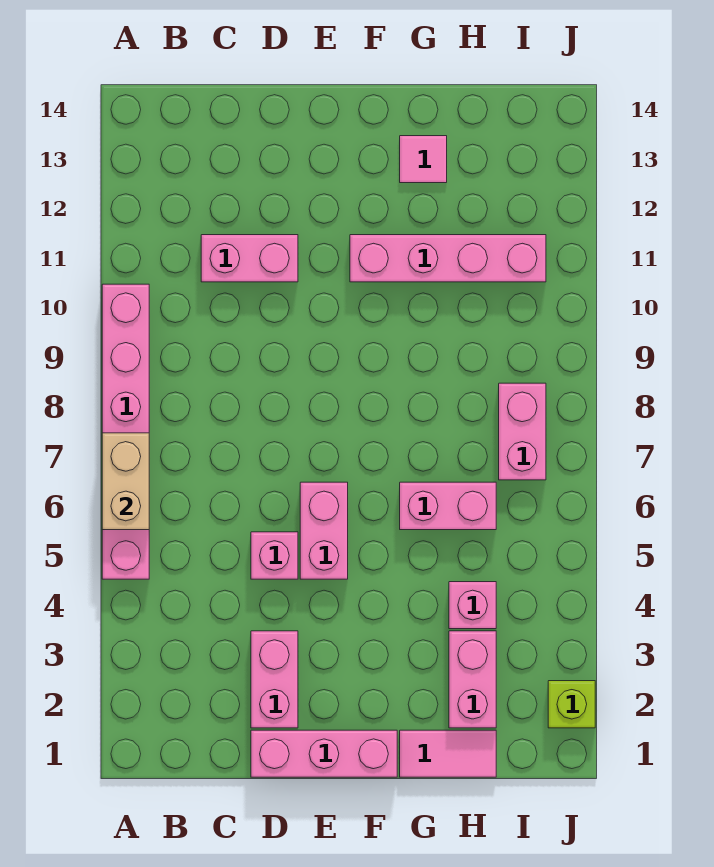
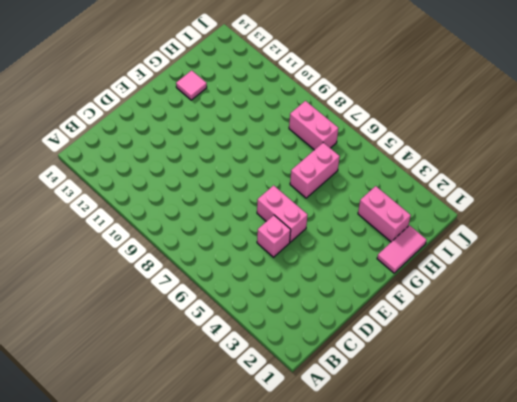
none -> pink brick A5:A10 level 1
none -> pink brick C11:D11 level 1
none -> pink brick D1:F1 level 1

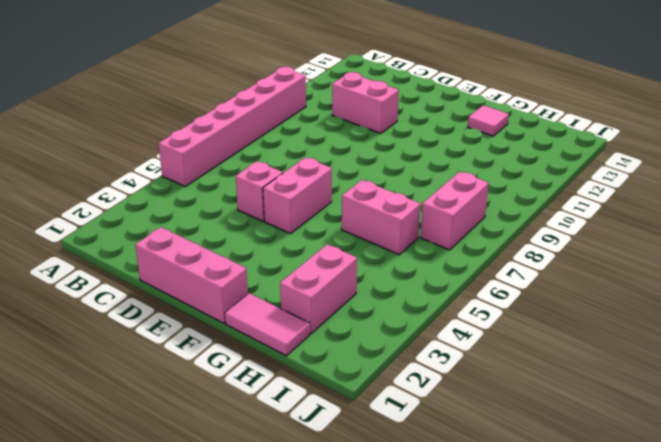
none -> pink brick D2:D3 level 1
none -> pink brick F11:I11 level 1
none -> pink brick H4 level 1

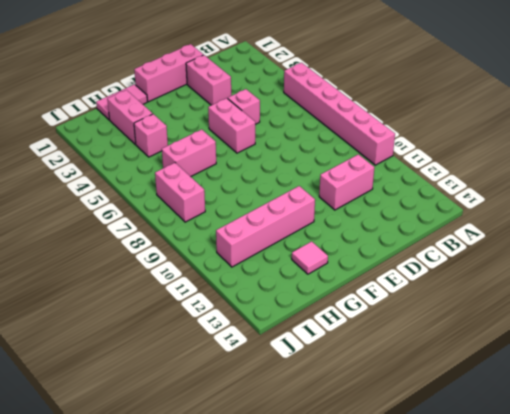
none -> lime brick J2 level 1
none -> tan brick A6:A7 level 2

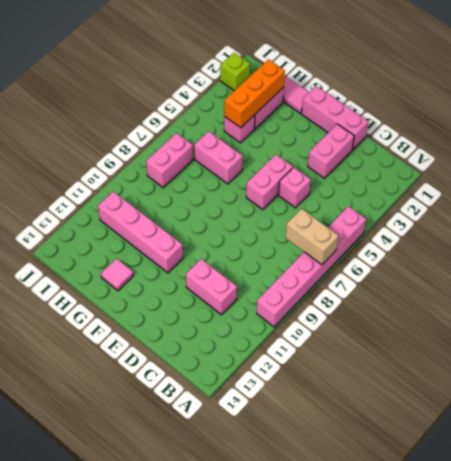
tan brick A7:B7 level 2 -> tan brick A6:A7 level 2
orange brick H2:H4 level 2 -> none

